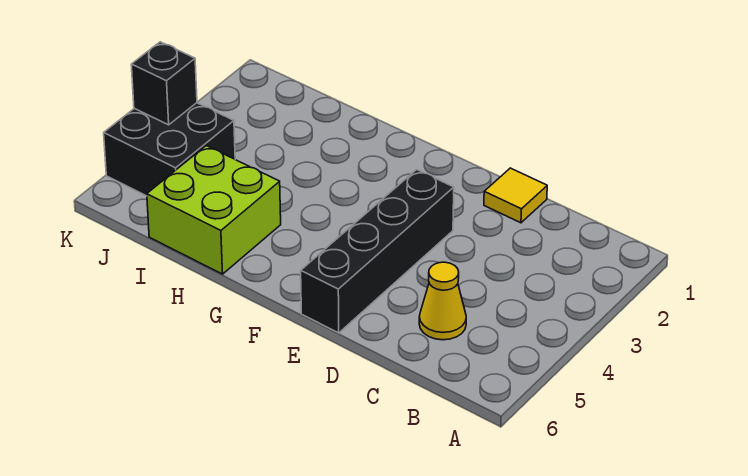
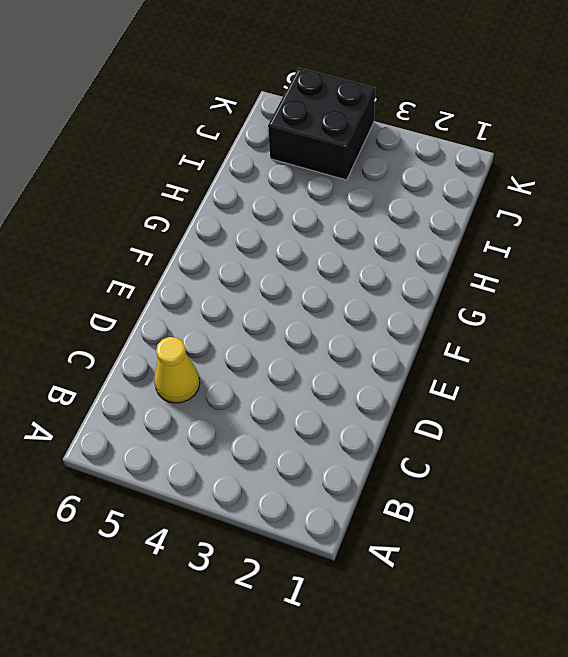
none -> yellow tile D1 level 1
none -> black brick E3:E6 level 1

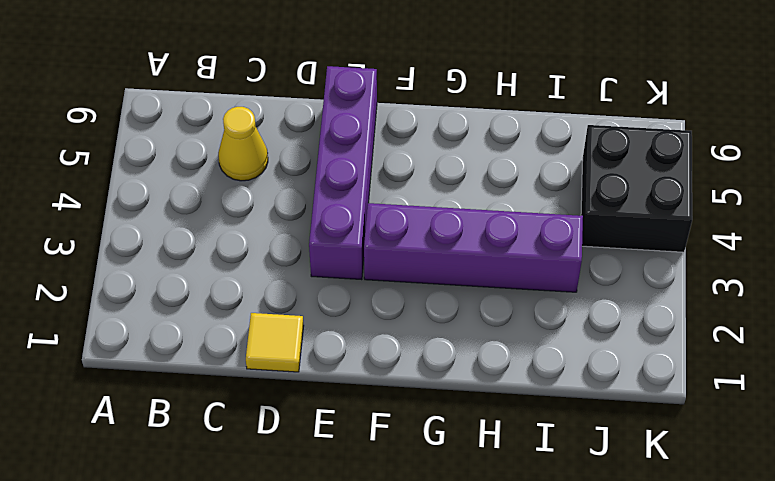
purple brick E3:E6 level 1 -> black brick E3:E6 level 1
purple brick F3:I3 level 1 -> none
none -> lime brick H5:I6 level 1
none -> black brick K4 level 2

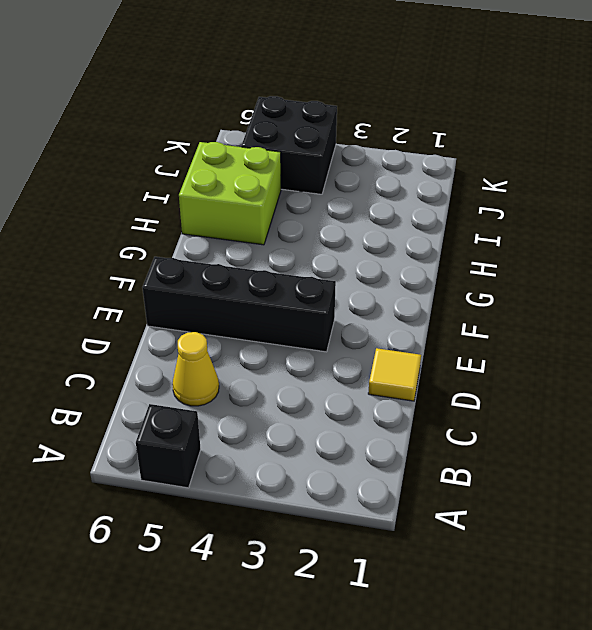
black brick A5 level 1 -> black brick K4 level 2

